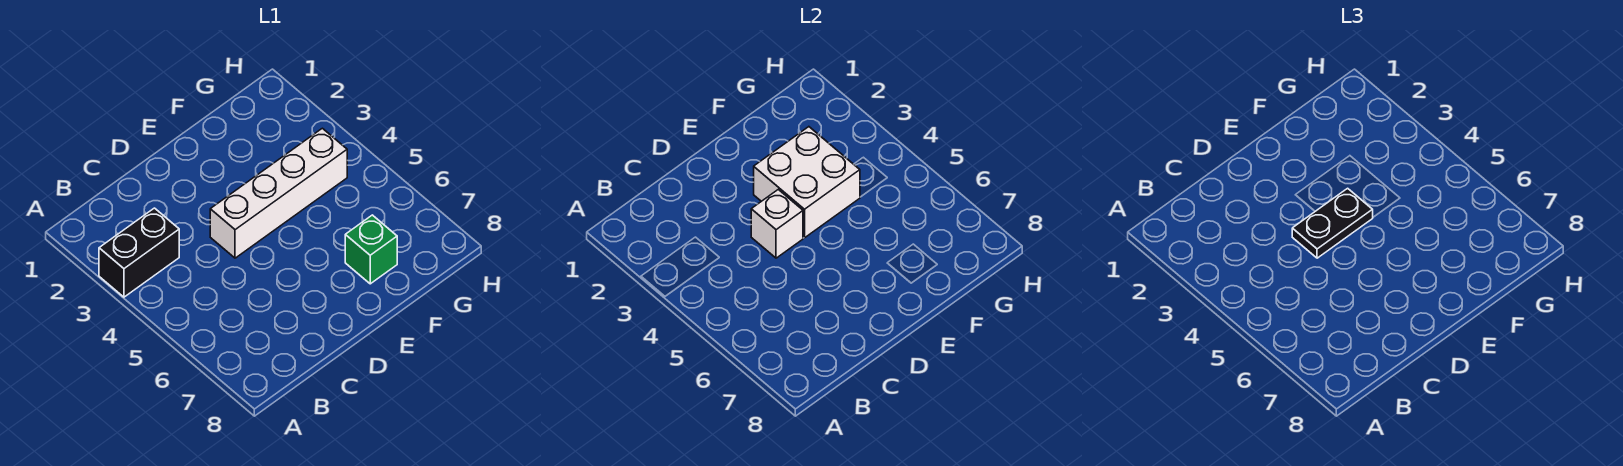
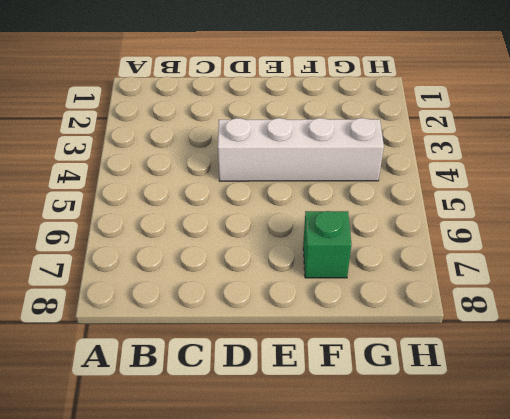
none -> black brick A3:B3 level 1
none -> white brick D4 level 2

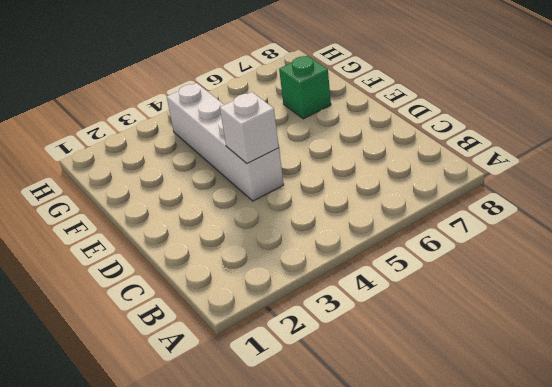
none -> black brick A3:B3 level 1
none -> white brick E3:F4 level 2

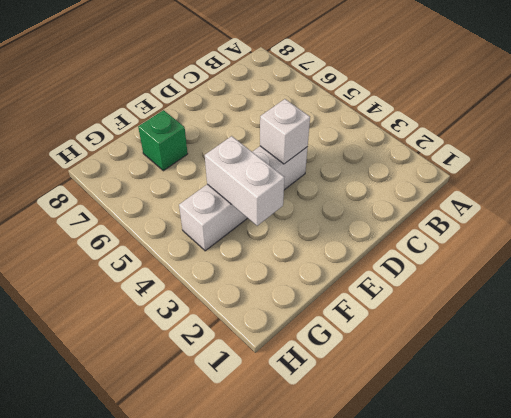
white brick F3:F4 level 2 -> white brick E3:F4 level 2
none -> black brick A3:B3 level 1
none -> black plate D4:E4 level 3

